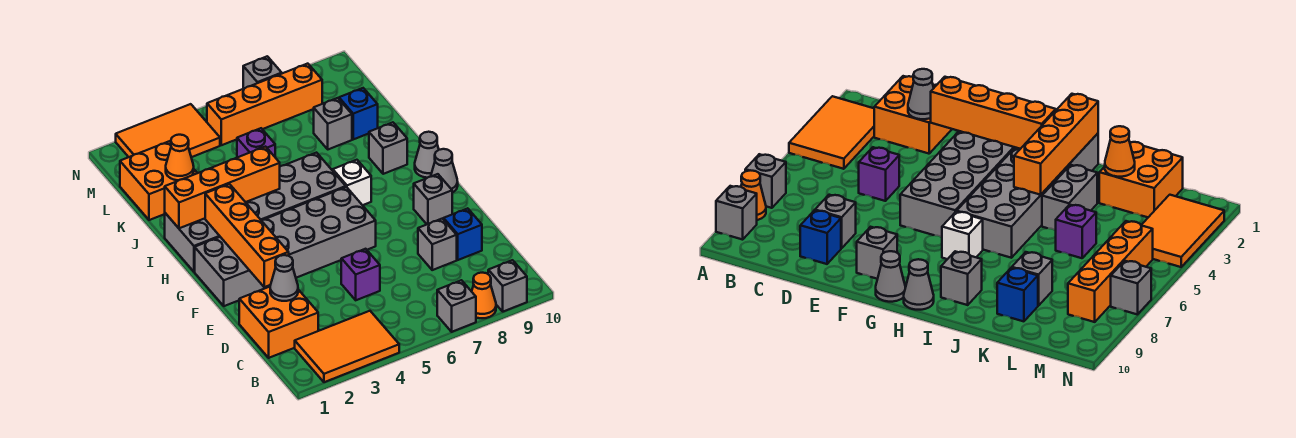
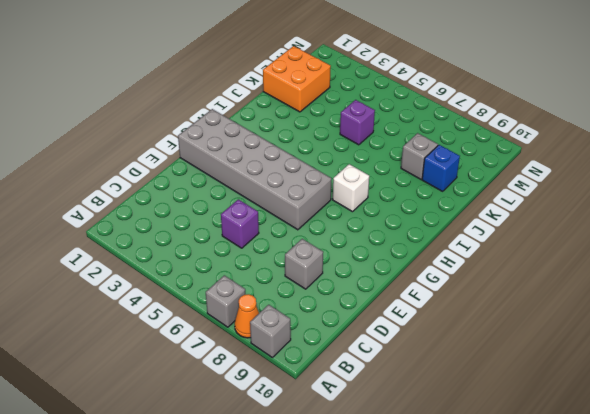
none -> orange tile A2:B4 level 1
none -> orange brick C1:D2 level 1
none -> blue brick D9 level 1

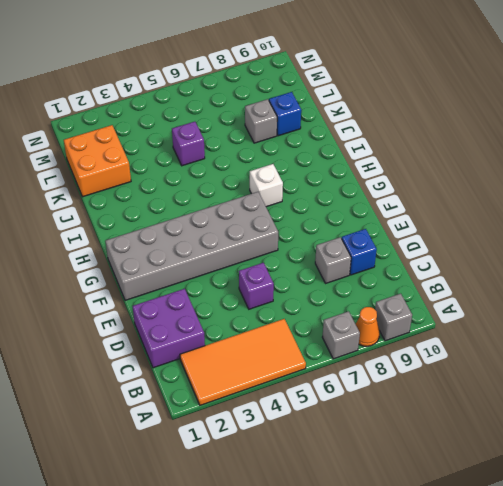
orange tile A2:B5 level 1 -> orange tile A2:B4 level 1
purple brick C1:D2 level 1 -> orange brick C1:D2 level 1
none -> grey brick F9 level 1
none -> grey cone G10 level 1
none -> grey brick H1:I6 level 1

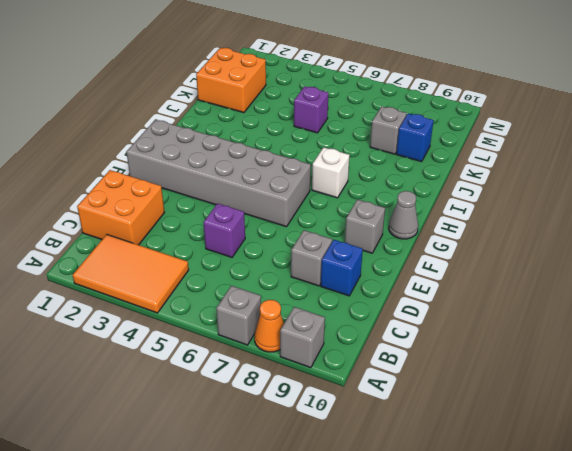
none -> grey brick H1:I6 level 1
none -> grey cone H10 level 1
none -> grey brick I9 level 1

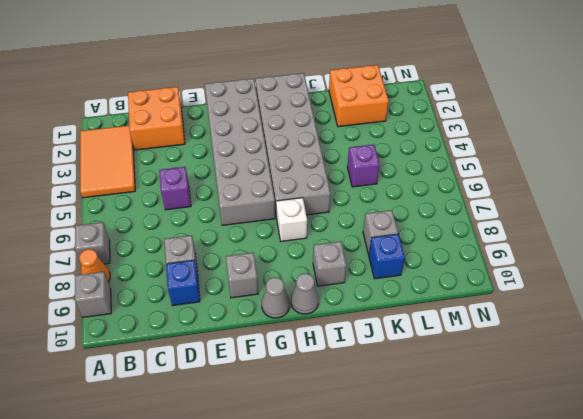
none -> grey brick J3:J4 level 1
none -> orange tile M2:N4 level 1
none -> orange brick M5:M8 level 1

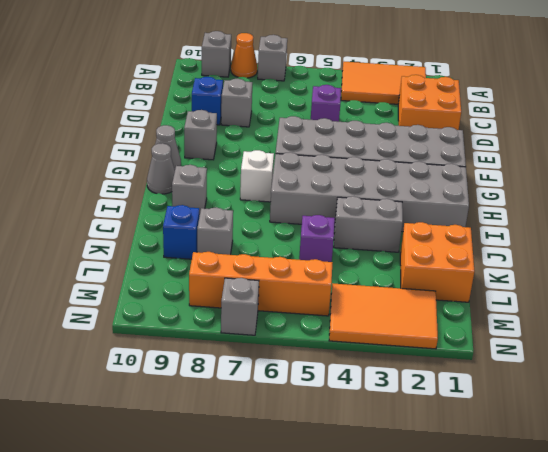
none -> grey cone D2 level 2
none -> orange brick E2:H2 level 2
none -> orange brick I1:I4 level 2

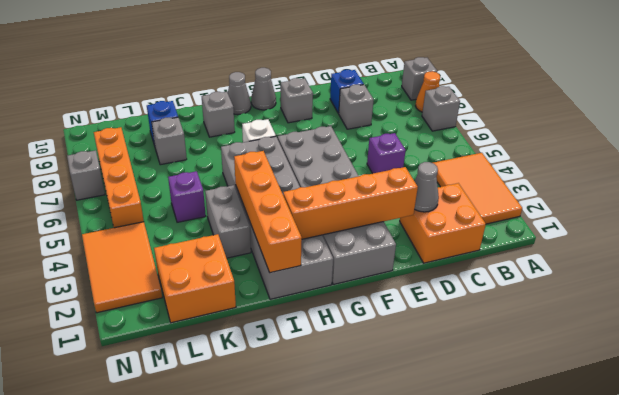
none -> orange cone K2 level 2

